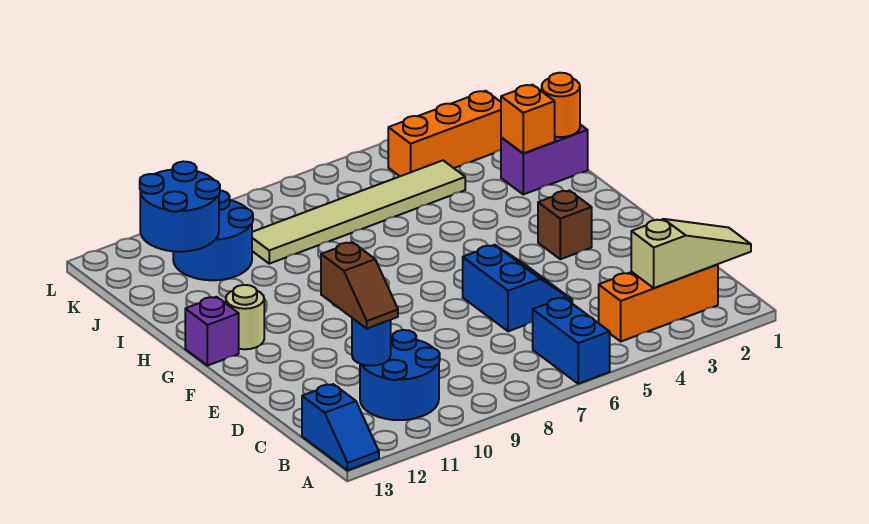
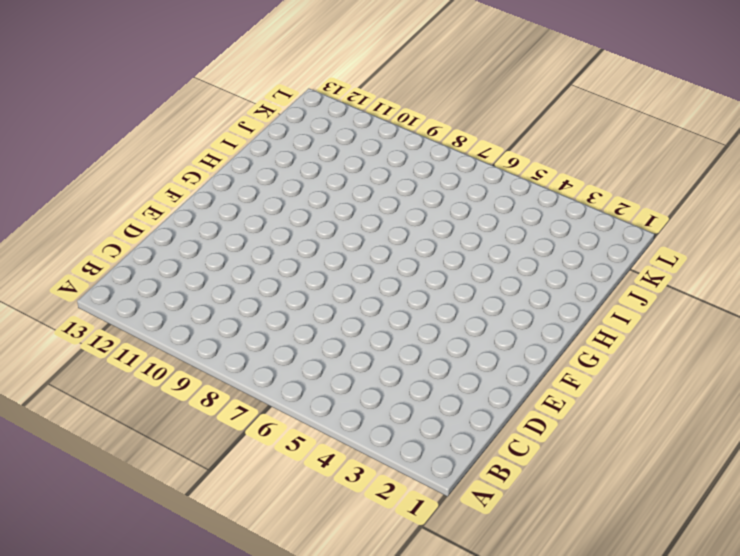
none -> blue brick A6:B6 level 1
none -> blue slope A13:B13 level 1 top B
none -> orange brick B2:B4 level 1

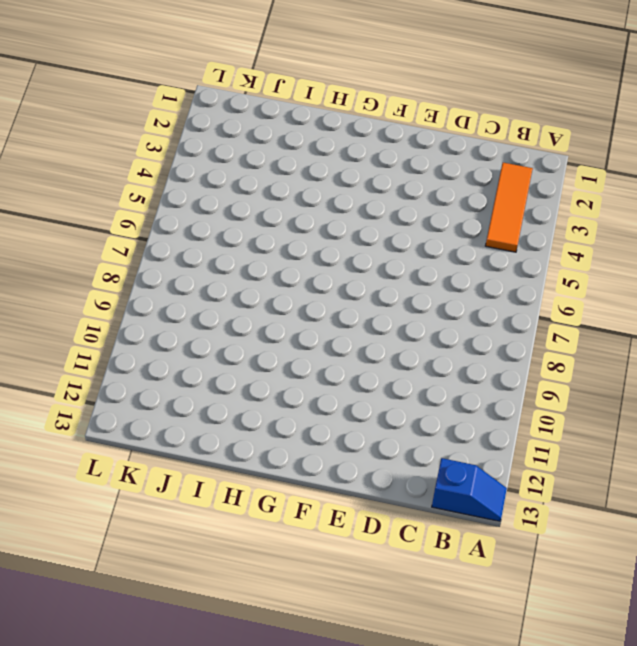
orange tile B2:B4 level 1 -> orange brick B2:B4 level 1
none -> blue brick A6:B6 level 1
none -> blue round brick B10:C11 level 1
none -> blue slope D5:E6 level 1 top 6

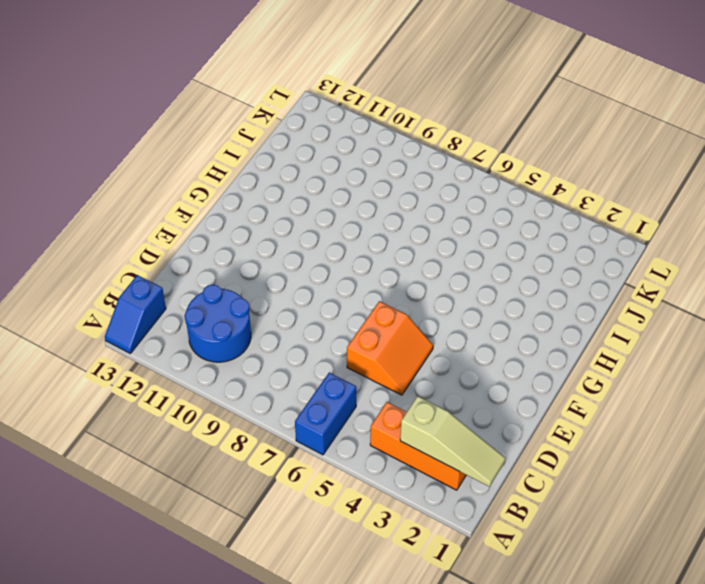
orange slope D5:E6 level 1 top 6 -> blue slope D5:E6 level 1 top 6
none -> brown brick F3 level 1
none -> tan round brick G12 level 1
none -> purple brick G13 level 1

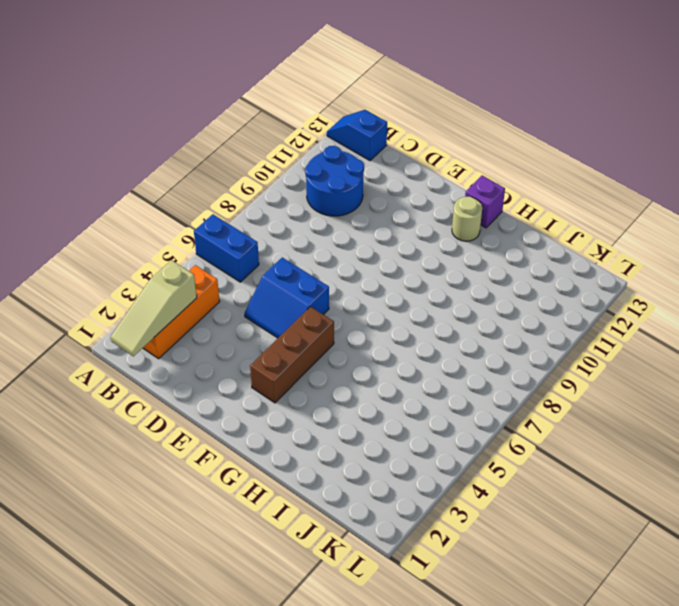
brown brick F3:F5 level 1 -> brown brick F3 level 1
none -> purple brick I1:I2 level 1
none -> tan tile J4:J9 level 1
none -> blue round brick J10:K11 level 1

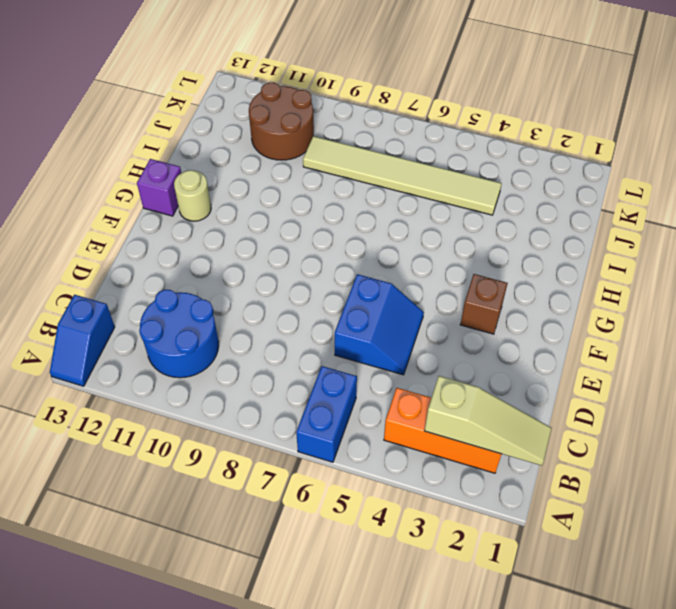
brown round brick J10:K11 level 1 -> blue round brick J10:K11 level 1
none -> purple brick I1:I2 level 1
none -> orange brick K2:K4 level 1
none -> blue round brick C11 level 2

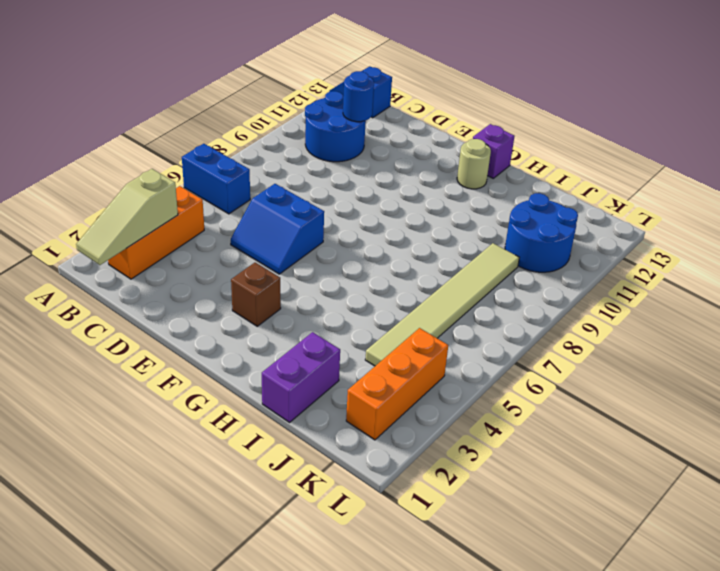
none -> orange round brick I1 level 2
none -> orange brick I2 level 2
none -> blue round brick J11:K12 level 2

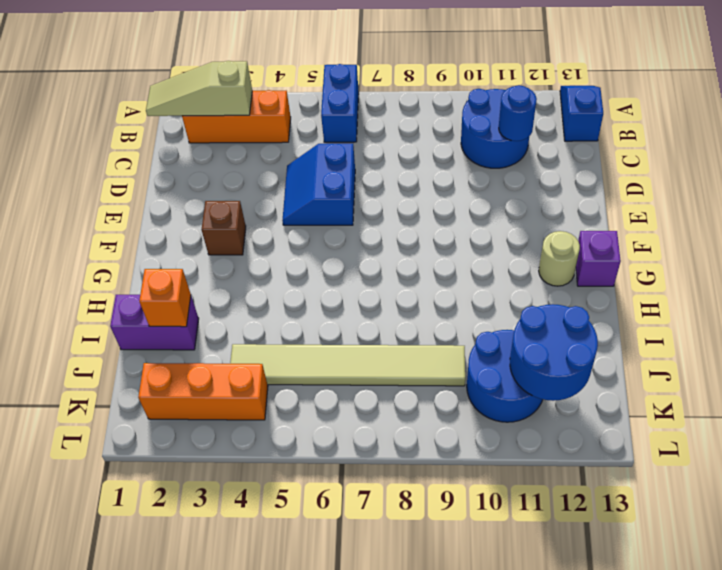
none -> orange round brick I1 level 2
none -> brown slope C11:D11 level 3 top D

